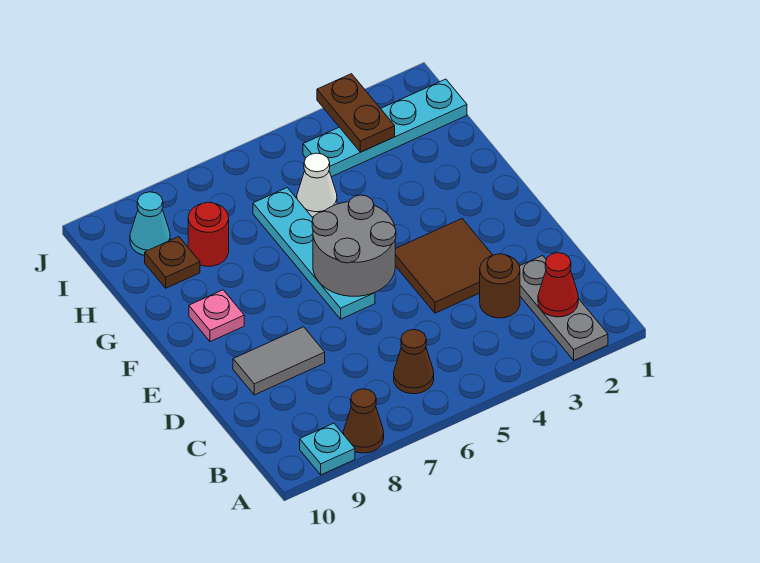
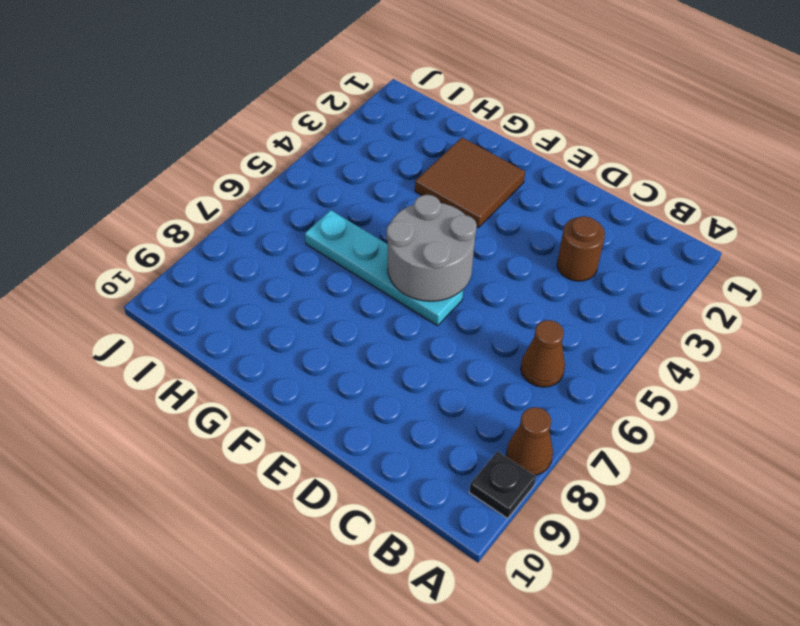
black plate A9 level 1 -> cyan plate A9 level 1
brown tile F2:G3 level 1 -> brown tile D3:E4 level 1
none -> grey plate A2:C2 level 1
none -> grey tile D8:D9 level 1
none -> pink plate F9 level 1

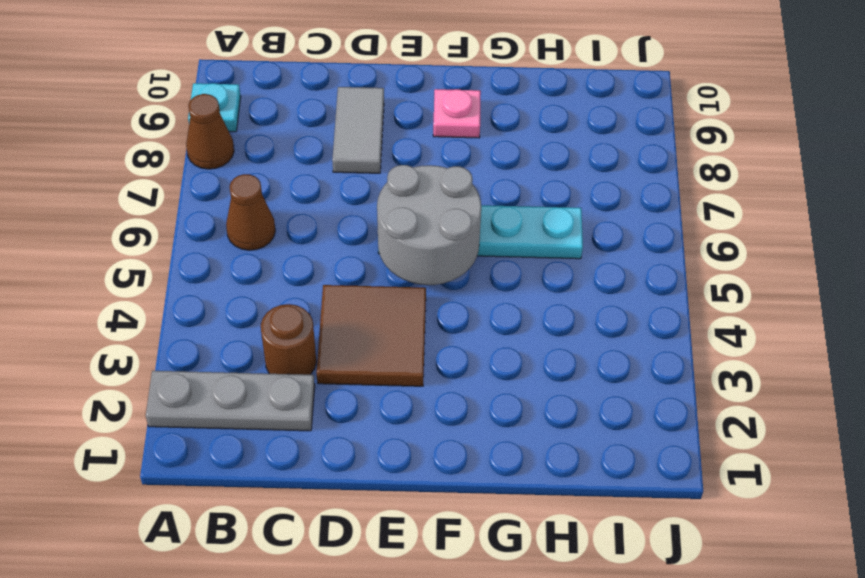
none -> white cone H5 level 1
none -> red round brick H8 level 1
none -> brown plate H9 level 1

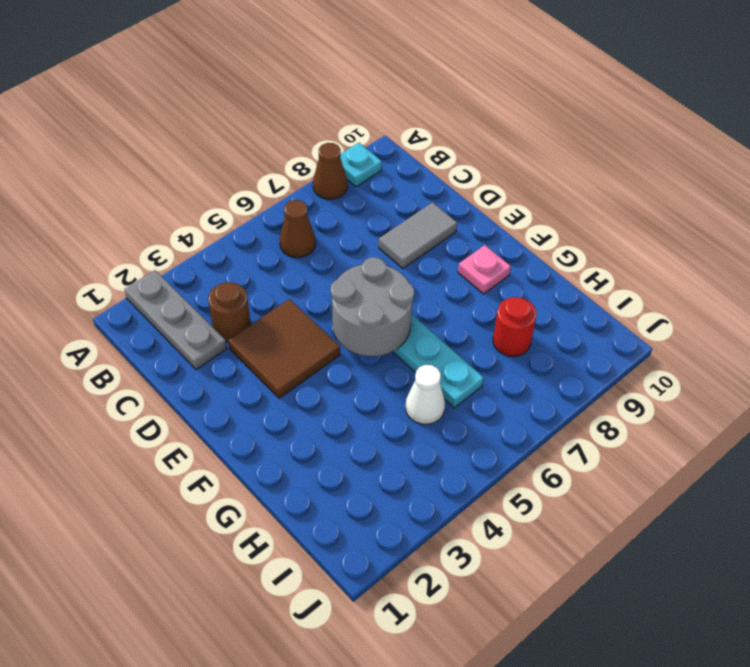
none -> brown plate H9 level 1
none -> cyan plate I1:I4 level 1
none -> cyan cone I9 level 1

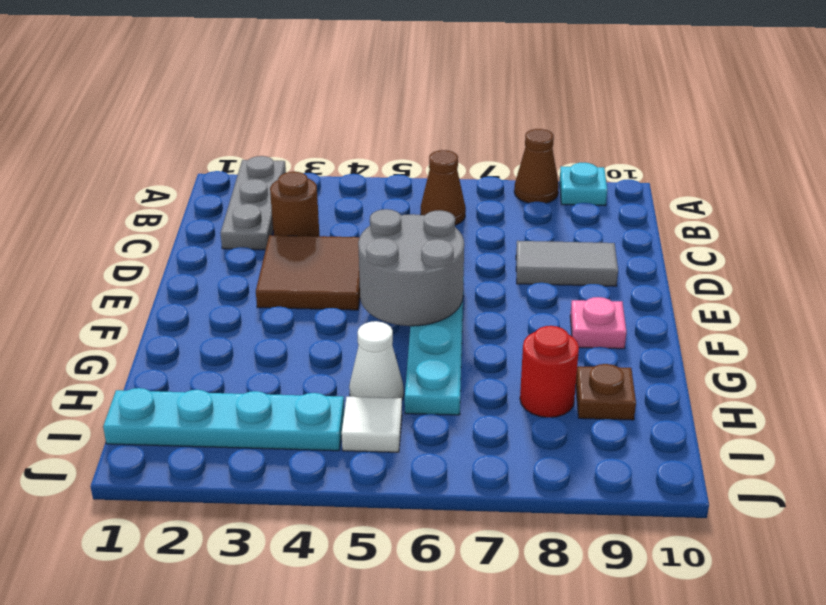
white tile I5 level 1 -> none
none -> cyan cone I9 level 1
none -> red cone B2 level 2
none -> brown plate I3:J3 level 2

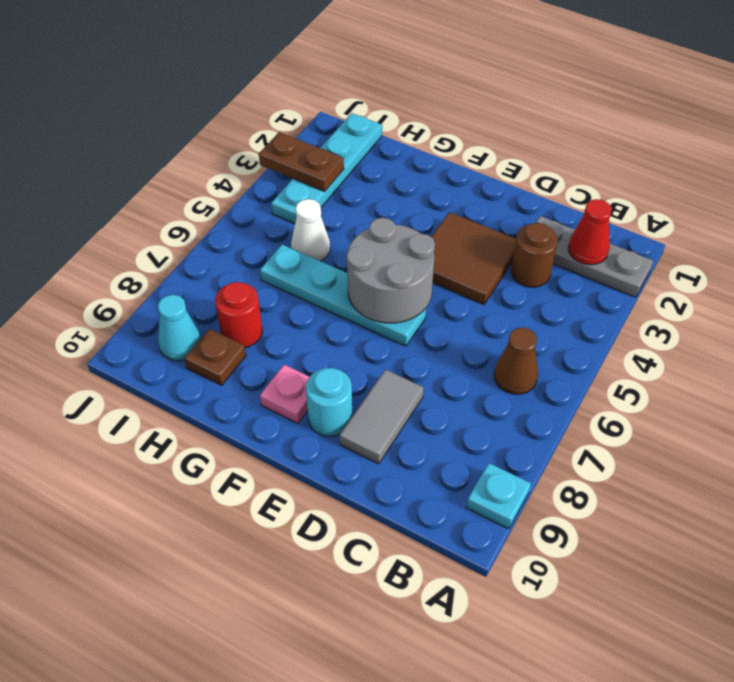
cyan round brick E9 level 1 -> none
none -> brown cone A8 level 1

